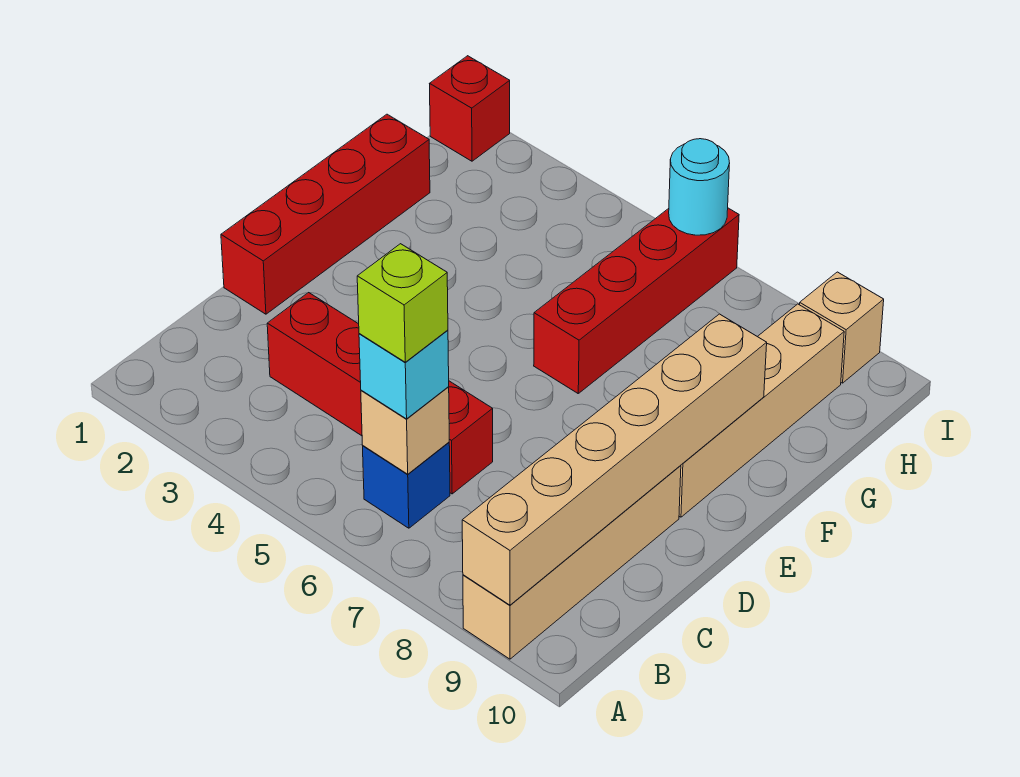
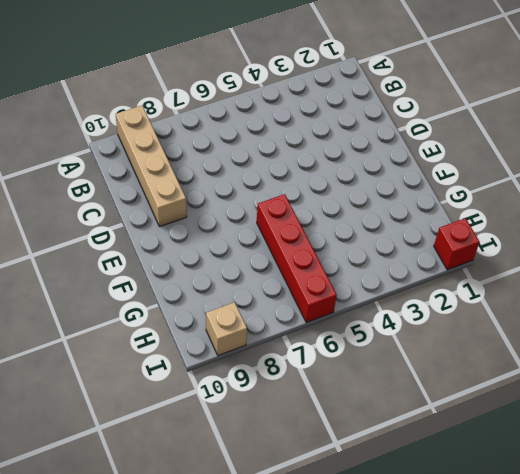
none -> blue brick B6 level 1
none -> red brick C3:C6 level 1
none -> red brick D1:G1 level 1

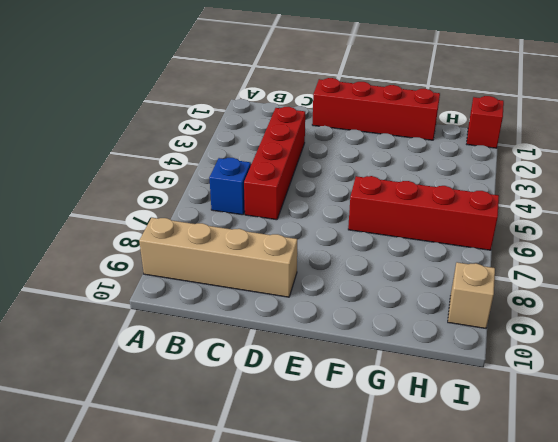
none -> tan brick E9:H9 level 1
none -> tan brick A9:F9 level 2
none -> tan brick B6 level 2

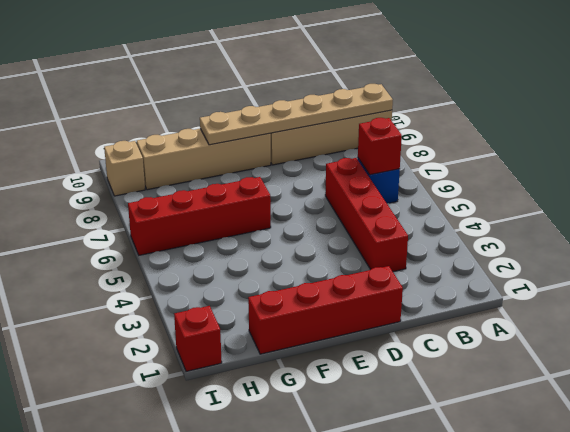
tan plate A9:F9 level 2 -> tan brick A9:F9 level 2
red brick B6 level 2 -> tan brick B6 level 2
none -> cyan round brick I6 level 2
none -> cyan brick B6 level 3
none -> lime brick B6 level 4

